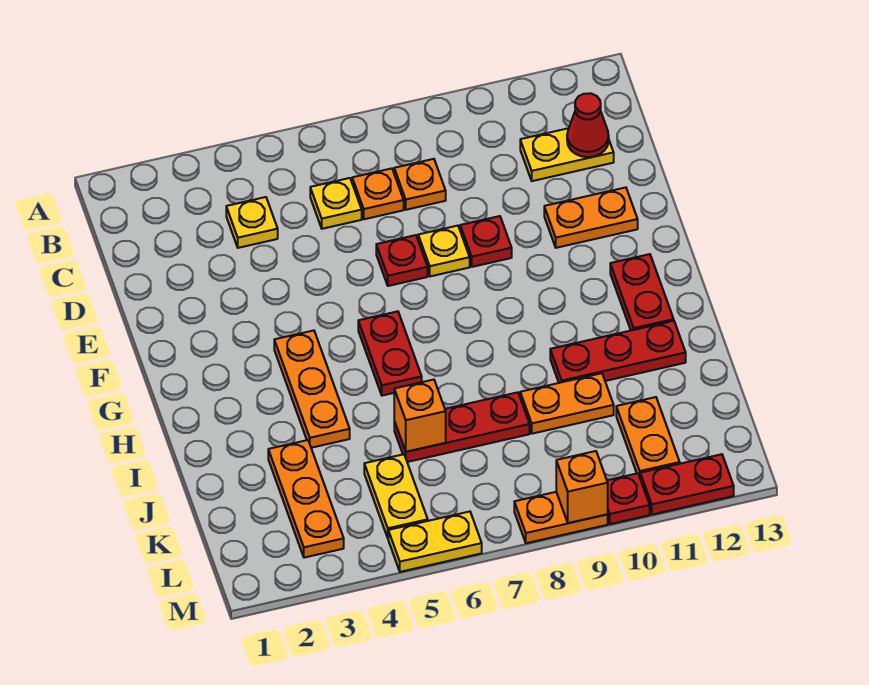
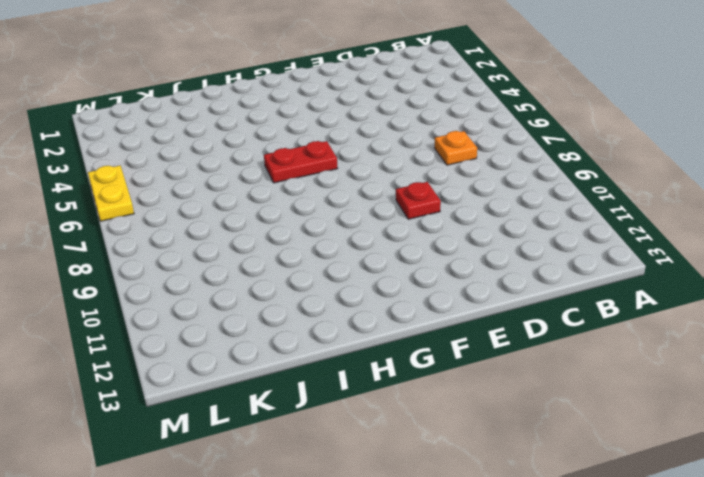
none -> yellow plate C4 level 1
none -> yellow plate C6 level 1
none -> orange plate C8 level 1

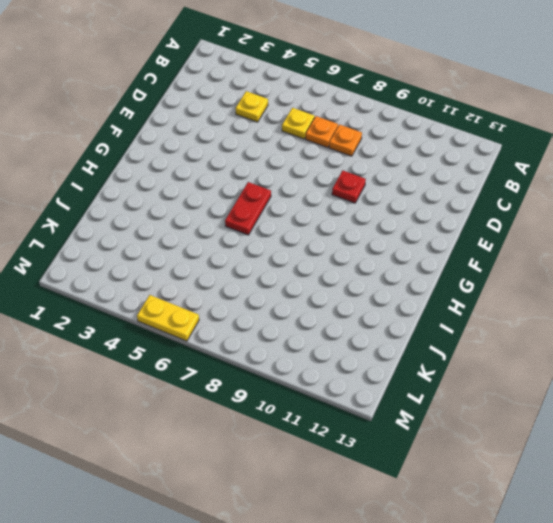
none -> yellow plate C11:C12 level 1
none -> red plate E7 level 1
none -> yellow plate E8 level 1

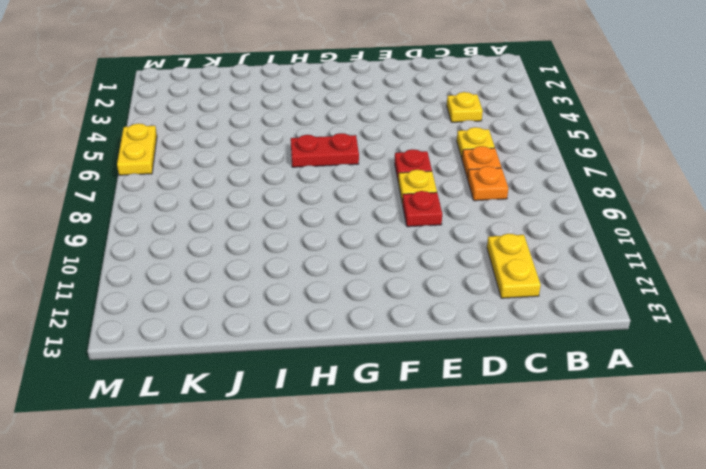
none -> orange plate E11:E12 level 1
none -> orange plate G4:I4 level 1
none -> red plate G12:H12 level 1

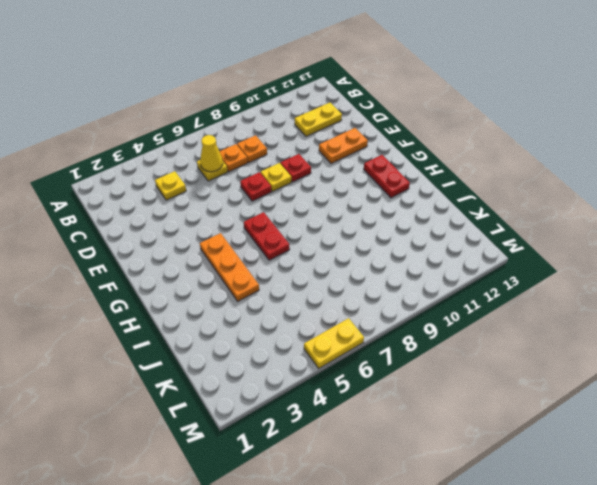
yellow cone C6 level 2 -> none
none -> red plate I10:I12 level 1
none -> orange plate J3:L3 level 1
none -> red plate J6:J8 level 1

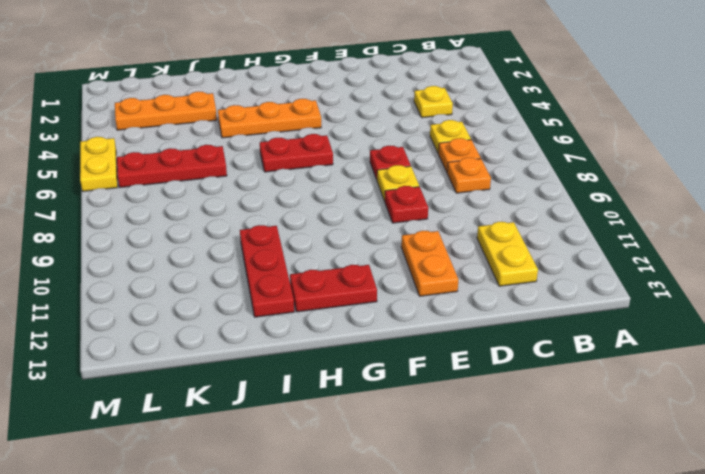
red plate J6:L6 level 1 -> red plate J6:J8 level 1
none -> orange plate J9:J10 level 1
none -> yellow plate K5:L5 level 1
none -> orange plate K11:L11 level 1

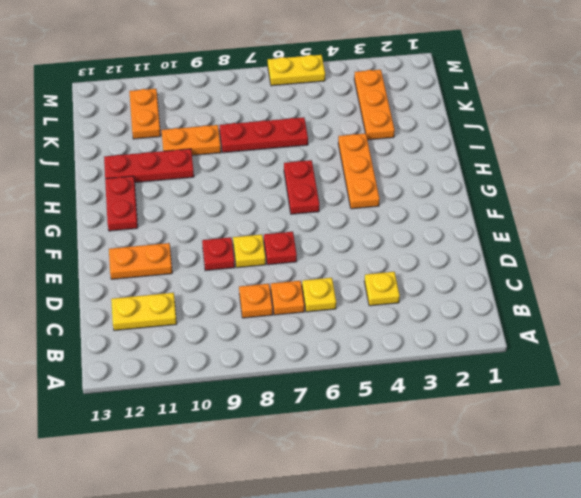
none -> yellow plate K5:L5 level 1
none -> orange plate M8:M9 level 1
none -> red plate M10 level 1

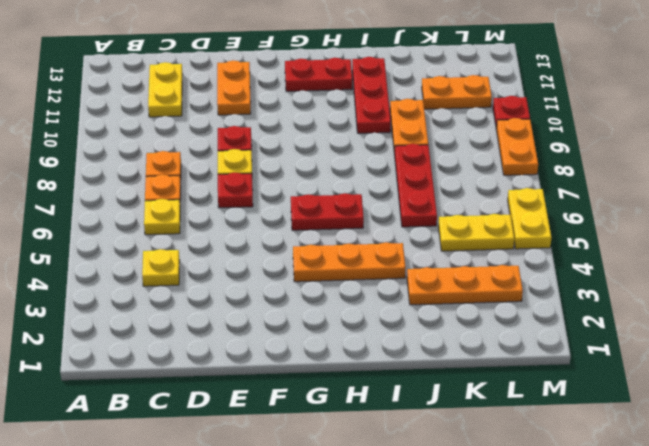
none -> red plate M11:M12 level 1
none -> red cone C12 level 2
none -> orange brick J6 level 2

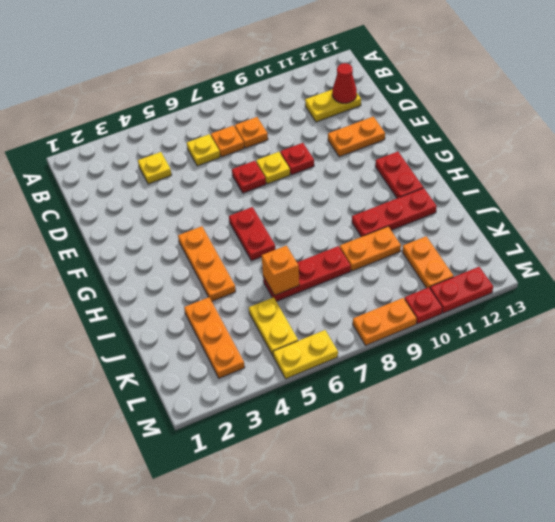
none -> orange brick M9 level 2

